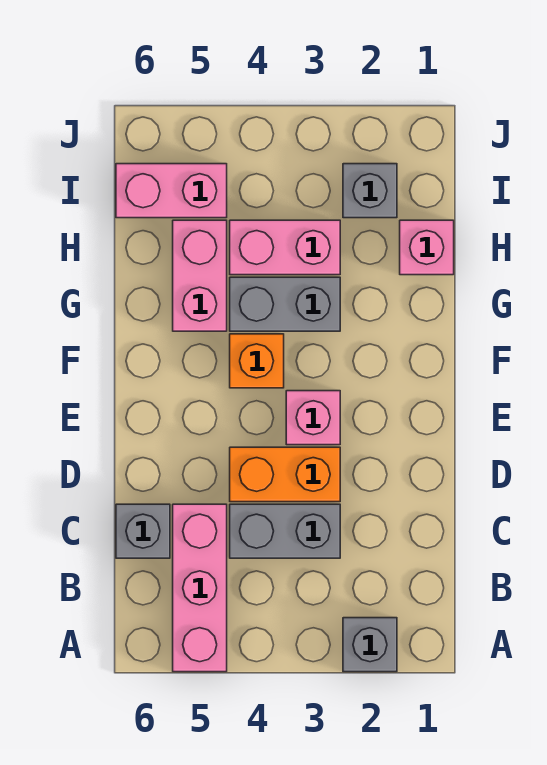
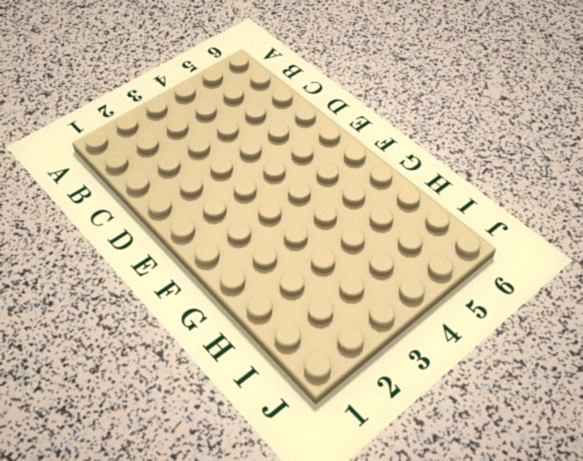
none -> grey brick A2 level 1
none -> pink brick A5:C5 level 1
none -> grey brick C3:C4 level 1

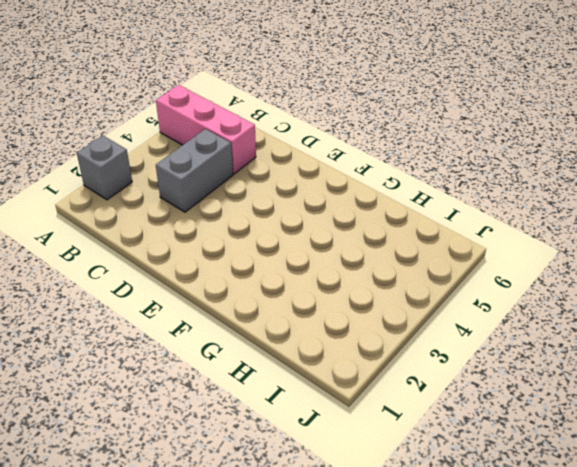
none -> grey brick C6 level 1
none -> orange brick D3:D4 level 1
none -> pink brick E3 level 1

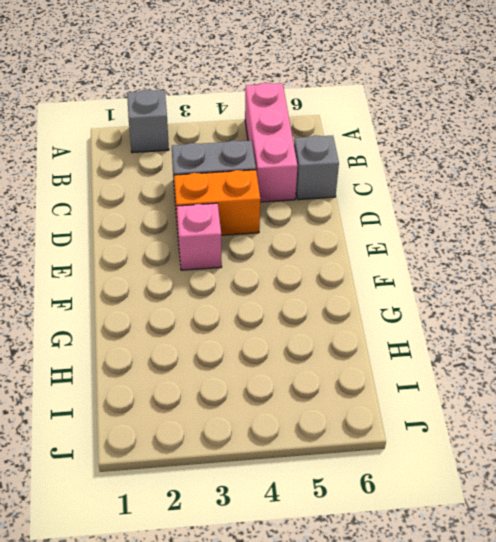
none -> orange brick F4 level 1
none -> grey brick G3:G4 level 1
none -> pink brick G5:H5 level 1

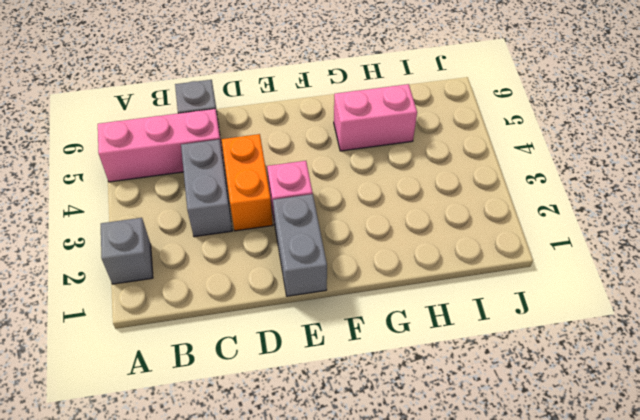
grey brick E1:E2 level 1 -> grey brick G3:G4 level 1
none -> orange brick F4 level 1
none -> pink brick H1 level 1
none -> pink brick H3:H4 level 1

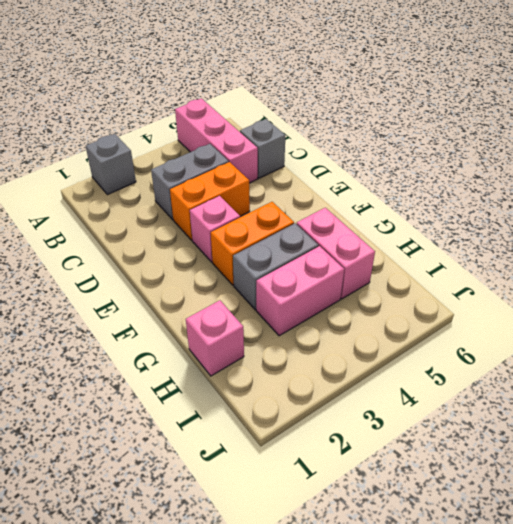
orange brick F3:F4 level 1 -> orange brick F4 level 1
none -> grey brick I2 level 1
none -> pink brick I5:I6 level 1

